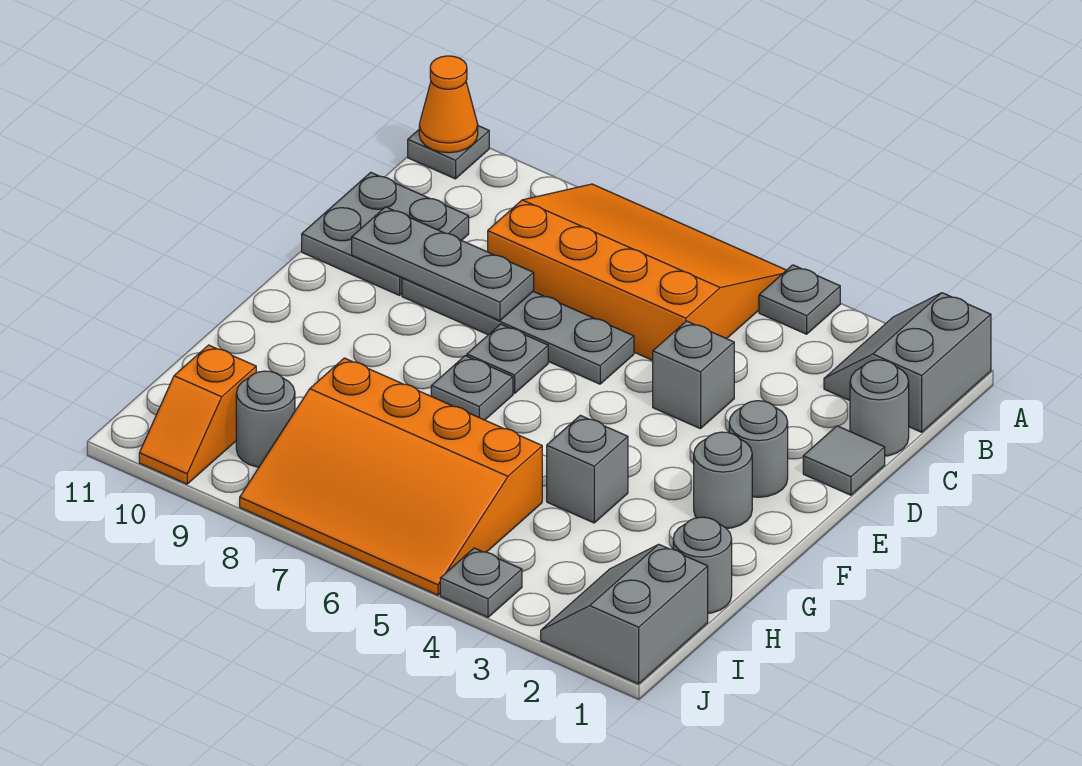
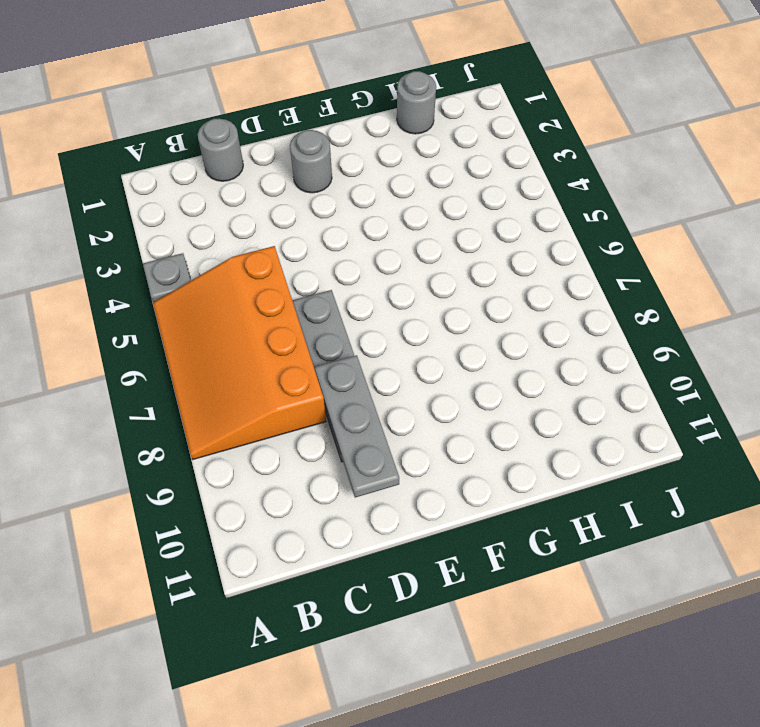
none -> grey slope A1:B2 level 1 top 1
none -> grey plate A11 level 1
none -> grey plate C10:D11 level 1

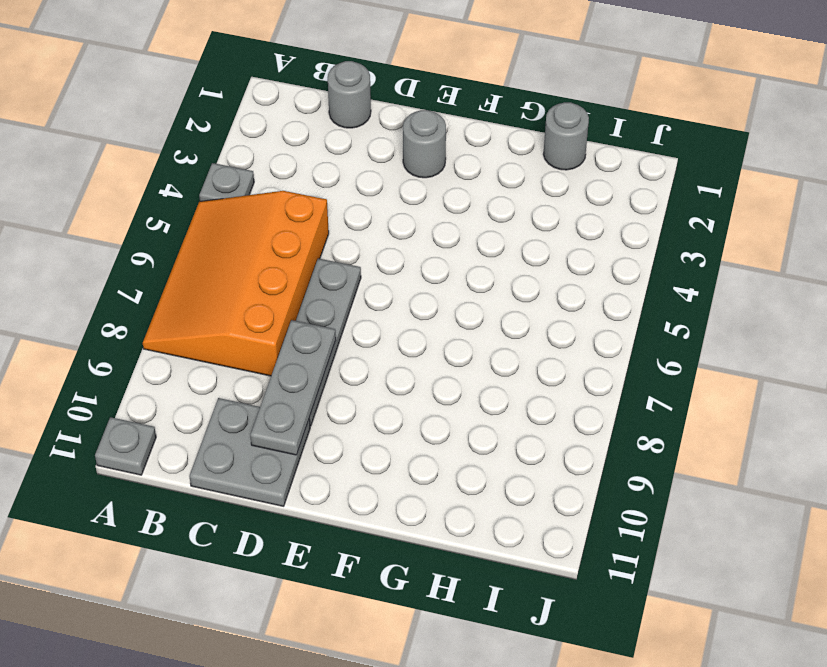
none -> grey slope A1:B2 level 1 top 1
none -> grey tile D1 level 1
none -> grey brick D4 level 1

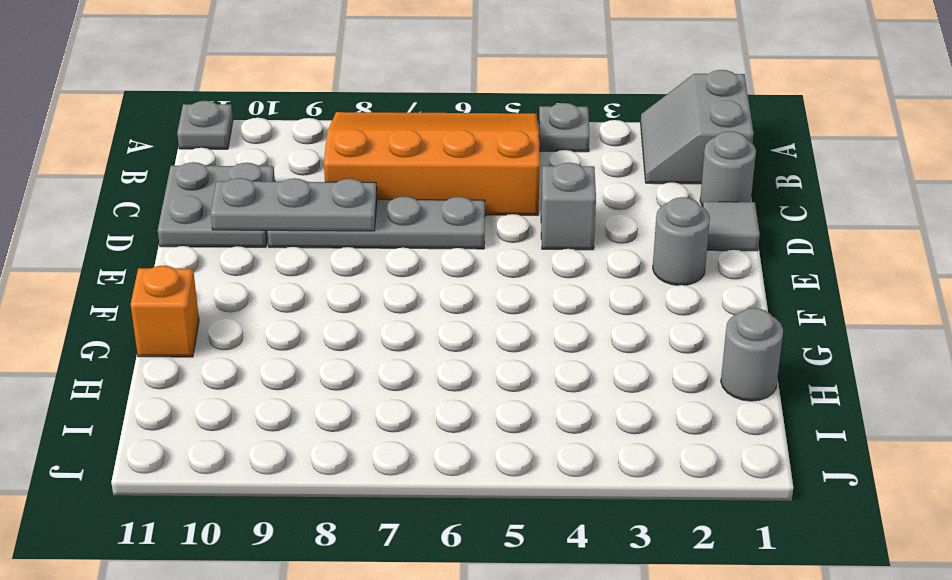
orange brick G11 level 1 -> none
none -> grey plate E7 level 1
none -> grey round brick F2 level 1
none -> grey plate F7 level 1

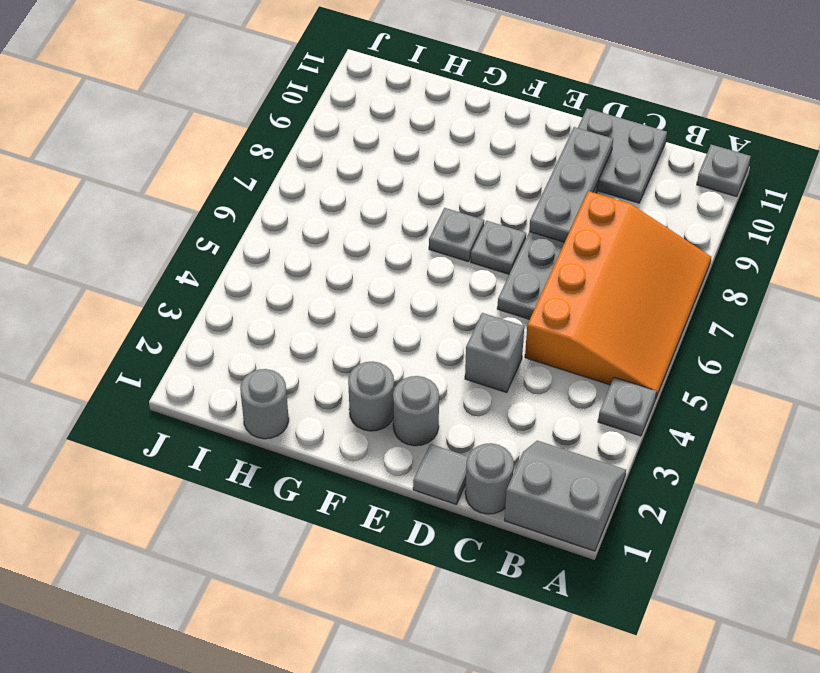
none -> grey brick G4 level 1
none -> orange slope H5:J8 level 1 top H
none -> grey slope I1:J2 level 1 top 1

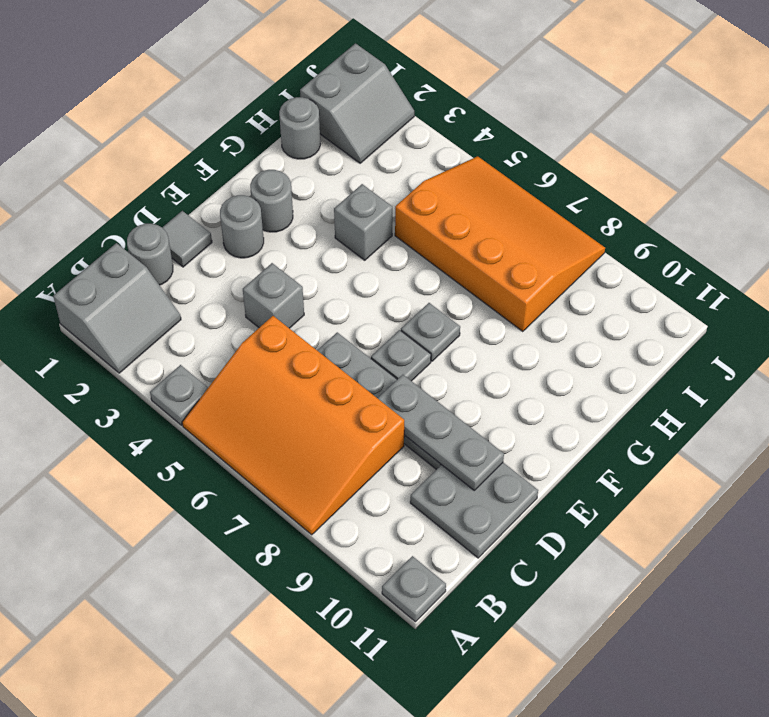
none -> grey round brick I9 level 1
none -> orange slope I10:J10 level 1 top I
none -> grey plate J4 level 1

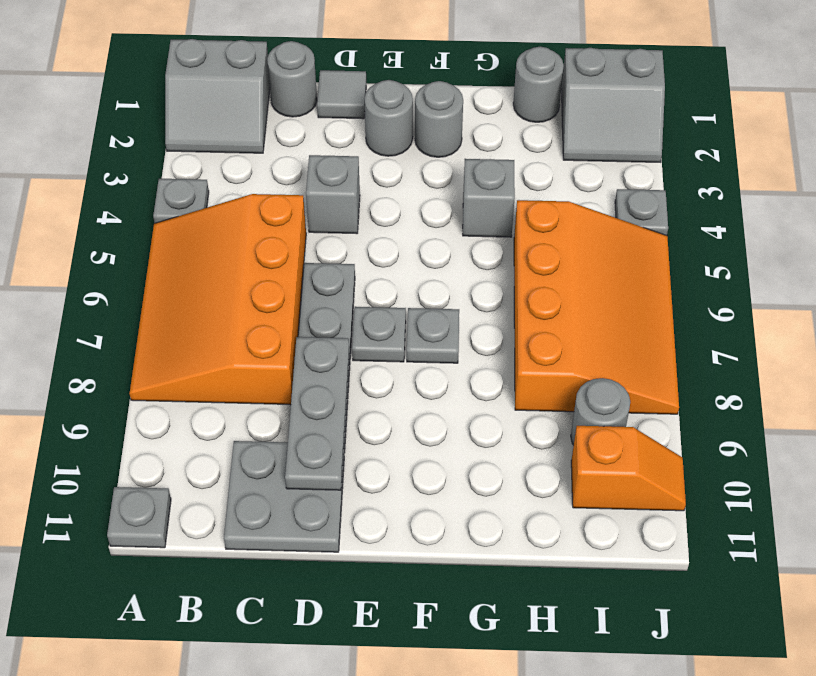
none -> orange cone A11 level 2

